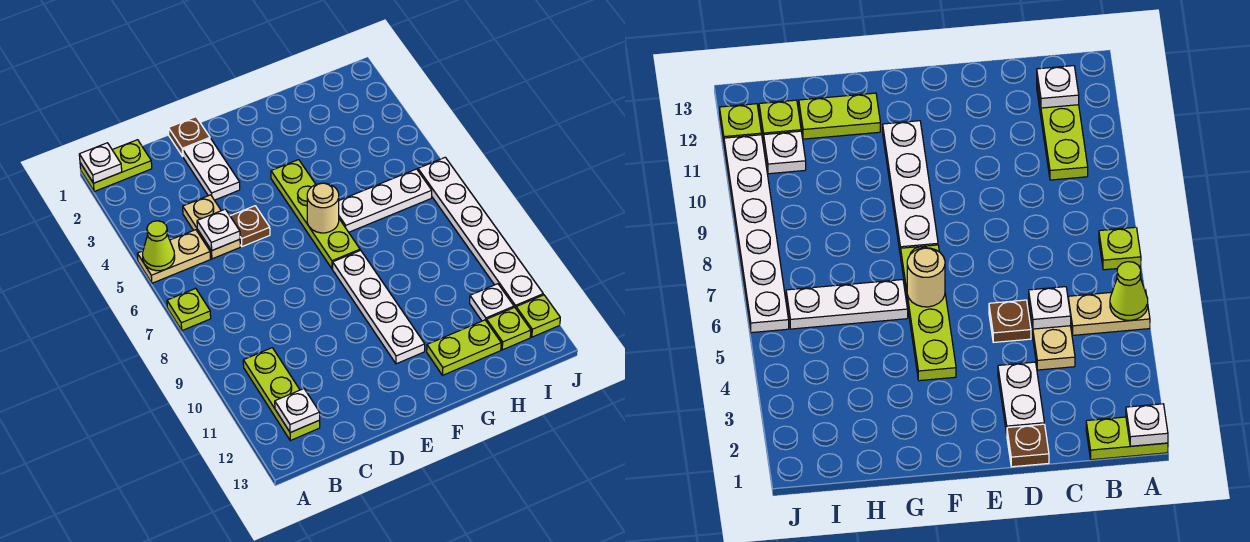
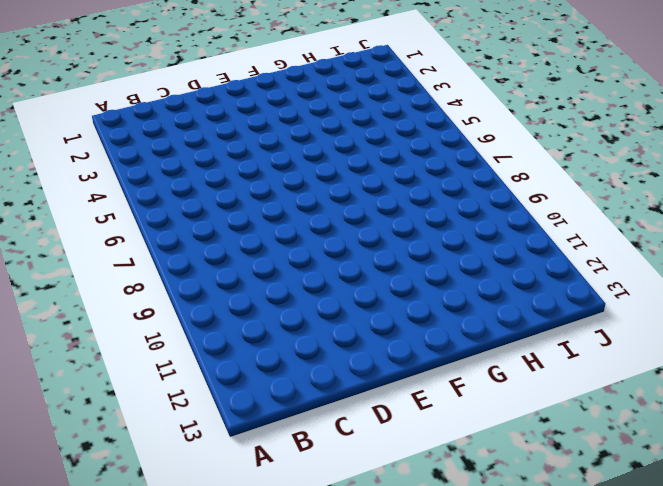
none -> lime plate A1:B1 level 1
none -> tan plate A5:B5 level 1
none -> lime plate A7 level 1

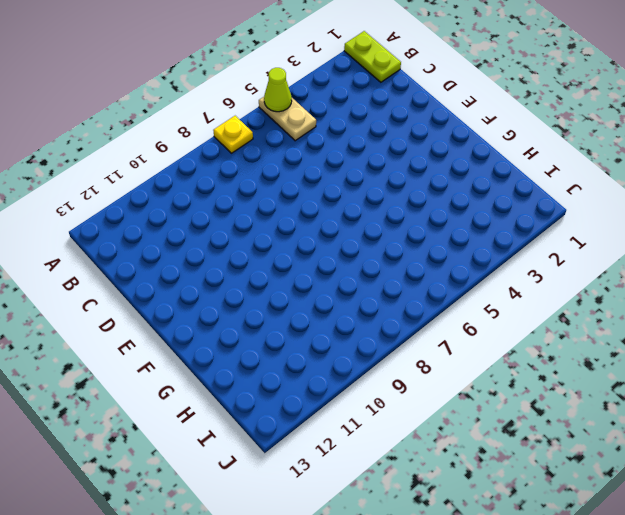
yellow plate A7 level 1 -> lime plate A7 level 1
none -> lime plate B10:B12 level 1
none -> tan plate C4:C5 level 1
none -> brown plate D1 level 1

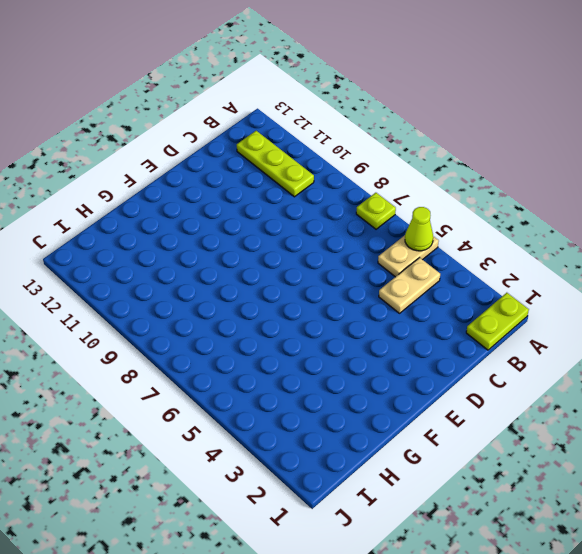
tan plate B4:C4 level 1 -> tan plate C4:C5 level 1
none -> brown plate D1 level 1
none -> white plate D2:D3 level 1
none -> brown plate D5 level 1

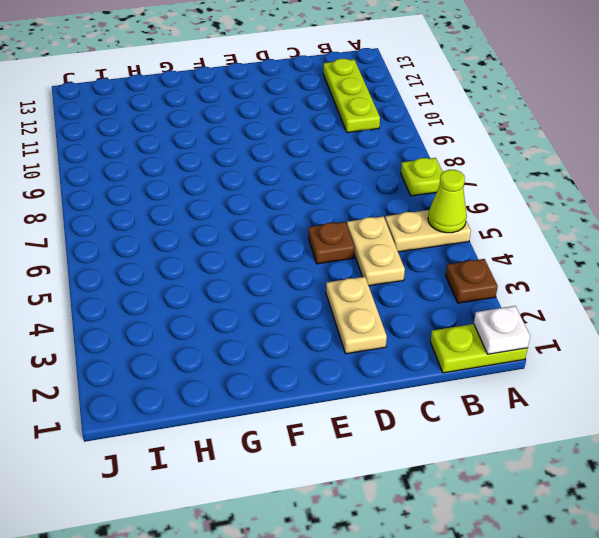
brown plate A3 level 1 -> brown plate D1 level 1
tan plate D2:D3 level 1 -> white plate D2:D3 level 1
none -> lime plate F4:F7 level 1
none -> white plate F8:F11 level 1
none -> white plate G6:I6 level 1

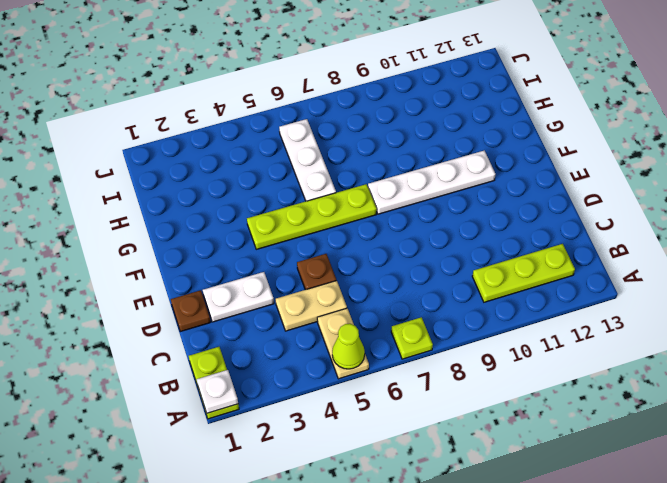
none -> lime plate G12:H12 level 1
none -> white plate I11 level 1
none -> lime plate I12 level 1

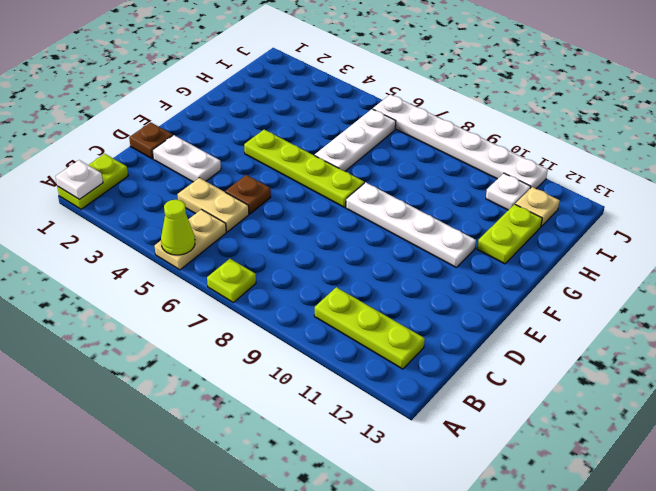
tan plate I12 level 1 -> lime plate I12 level 1
none -> lime plate J12 level 1
none -> white plate B12 level 2
none -> white plate C5 level 2

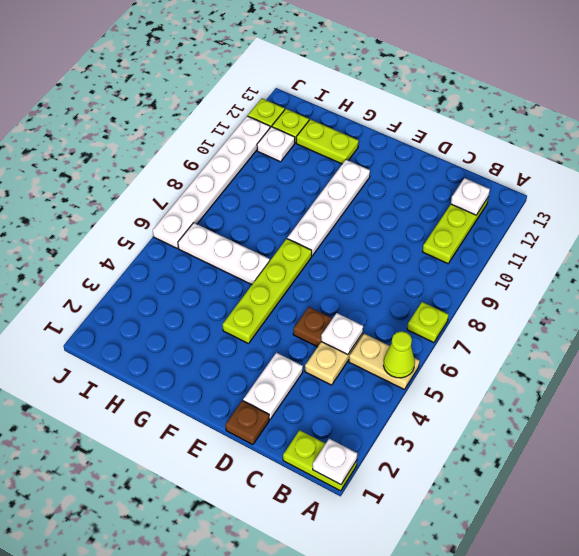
none -> tan round brick F6 level 2

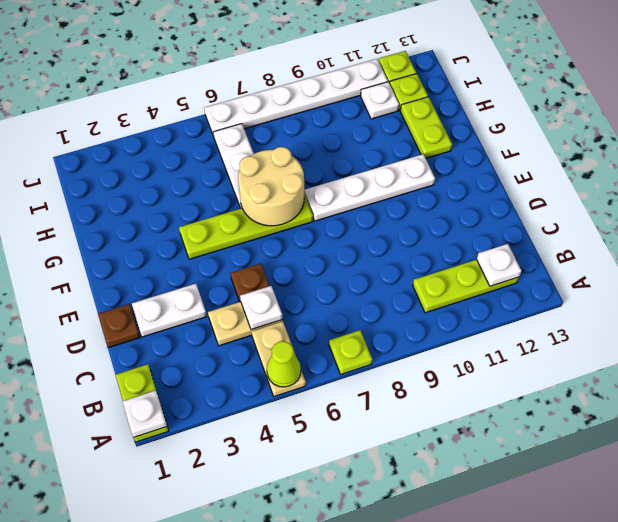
tan round brick F6:G7 level 2 -> tan round brick F6 level 2

